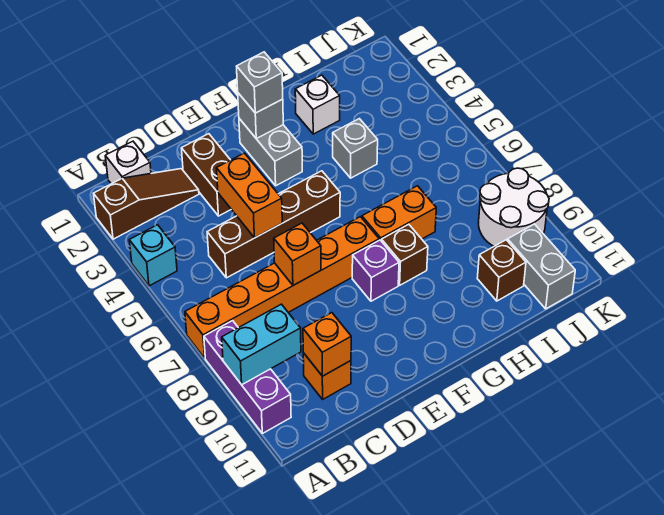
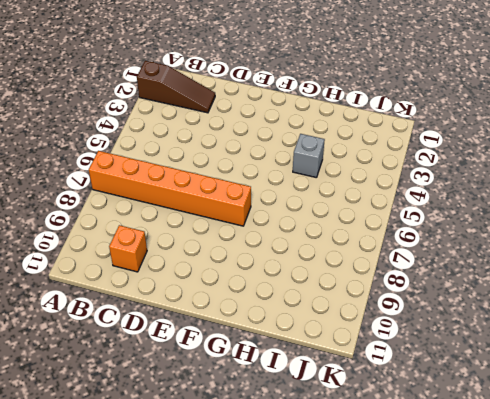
none -> cyan brick A4 level 1
none -> purple brick A8:A10 level 1
none -> white brick B1 level 1

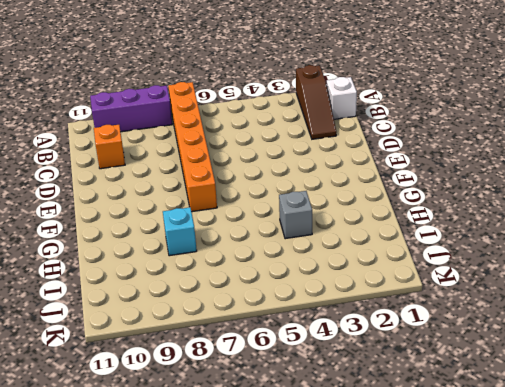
cyan brick H8 level 1 -> cyan brick A4 level 1
none -> brown brick C5:F5 level 1
none -> brown brick D2:D3 level 1
none -> grey brick F2:F3 level 1

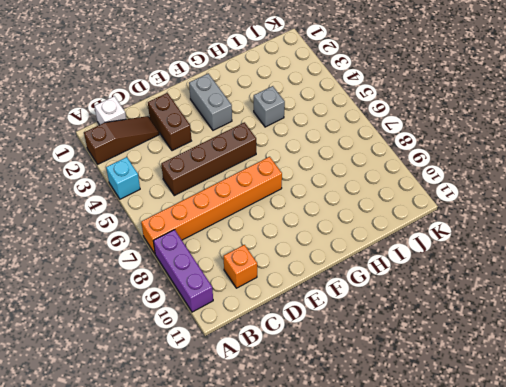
none -> purple brick F8 level 1
none -> orange brick G7:H7 level 1
none -> brown brick G8 level 1

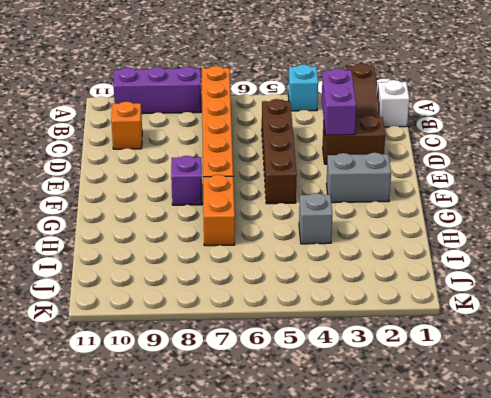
purple brick C3:D3 level 2 -> none
none -> brown brick G8 level 1
none -> white brick H2 level 1
none -> brown brick I10 level 1

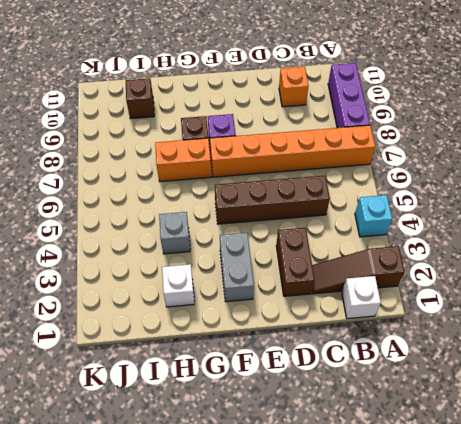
none -> white round brick J8:K9 level 1
none -> grey brick J10:J11 level 1
none -> cyan brick A9:B9 level 2

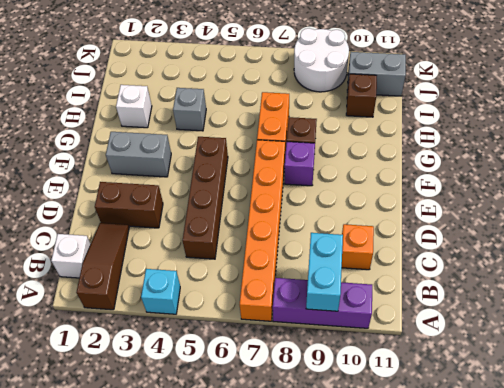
none -> orange brick C10 level 2
none -> orange brick D4:D5 level 2
none -> orange brick D7 level 2

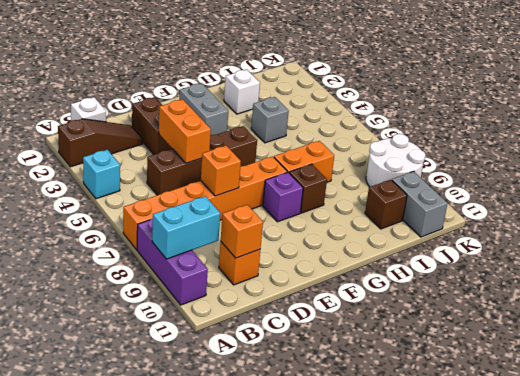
none -> grey brick F2 level 2
none -> grey brick F2 level 3

